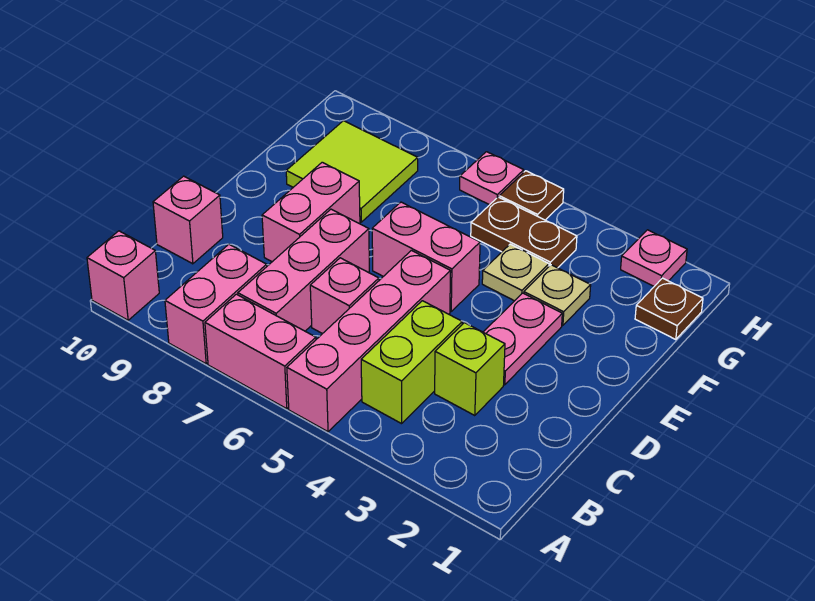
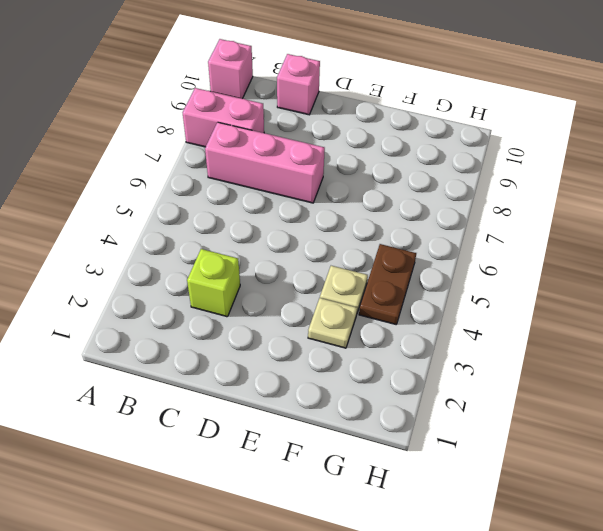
none -> pink brick A5:D5 level 1
none -> pink brick A6:A7 level 1
none -> lime brick B4:C4 level 1

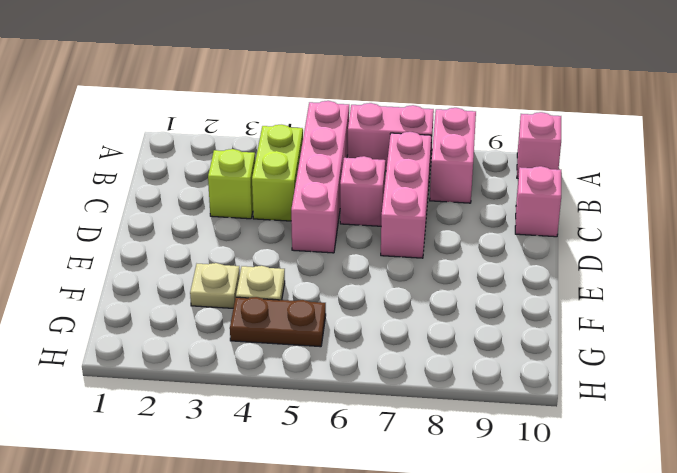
none -> pink plate D3:E3 level 1
none -> pink brick D8:E8 level 1
none -> pink brick E5:E6 level 1

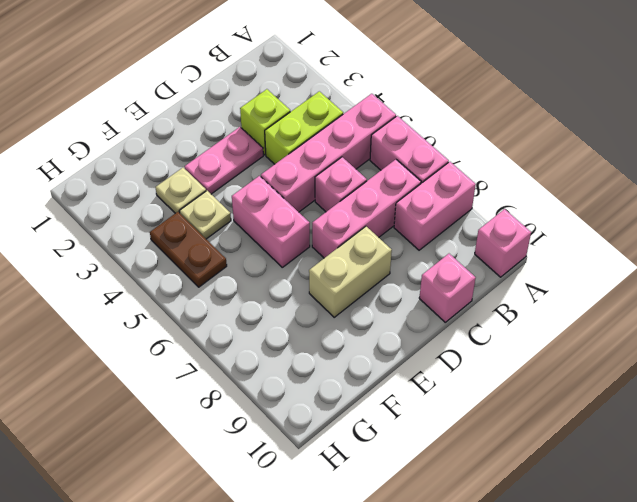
tan brick D8:E8 level 1 -> pink brick D8:E8 level 1
none -> lime tile F8:G9 level 1
none -> brown plate G1 level 1
none -> pink plate H2 level 1

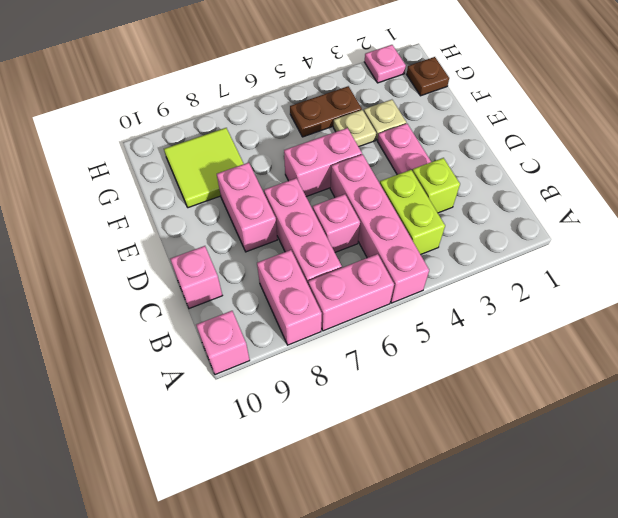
none -> brown plate H5 level 1
none -> pink plate H6 level 1

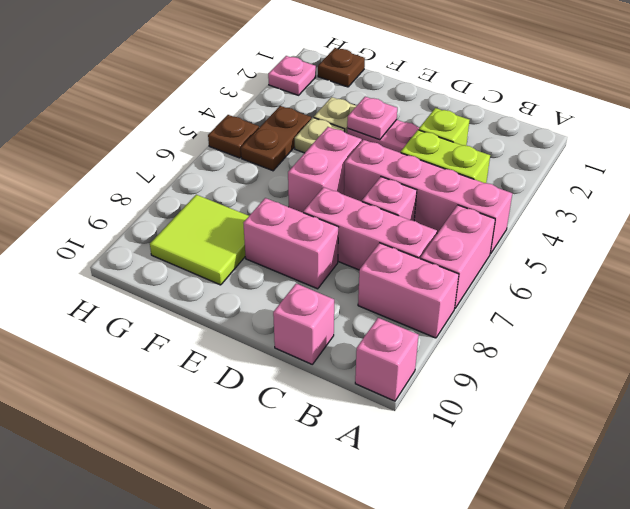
pink plate E3 level 2 -> pink plate H6 level 1

